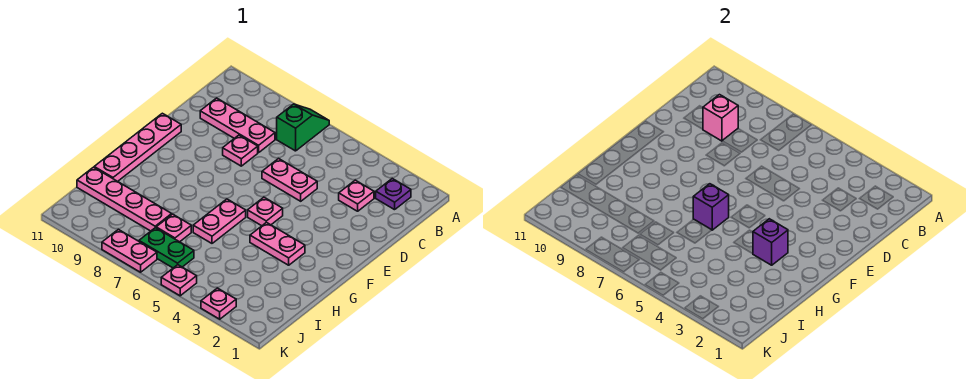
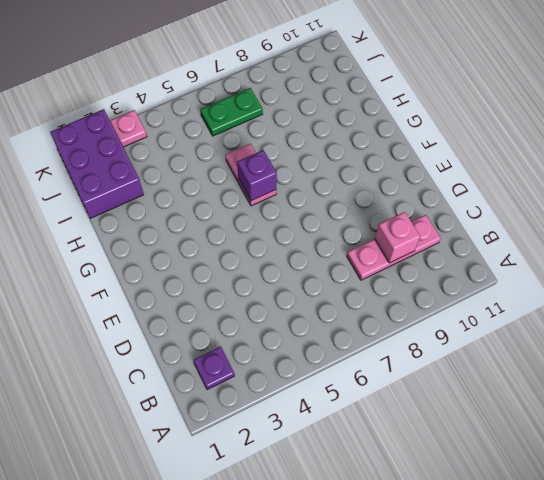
purple brick I1:K2 level 1 -> none
none -> green slope A7:B7 level 1 top B
none -> pink plate C3 level 1
none -> pink plate D5:D6 level 1

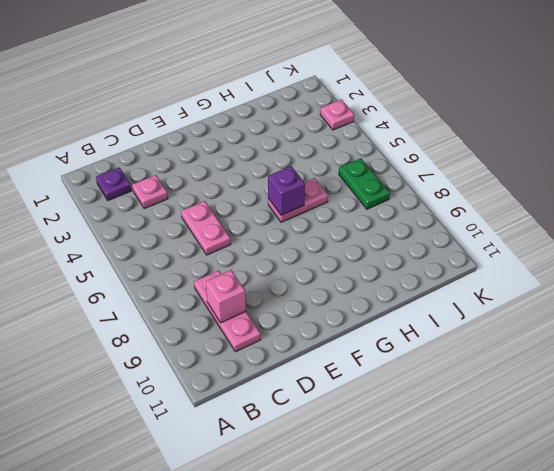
none -> green slope A7:B7 level 1 top B
none -> pink plate D8 level 1
none -> pink plate E11:H11 level 1

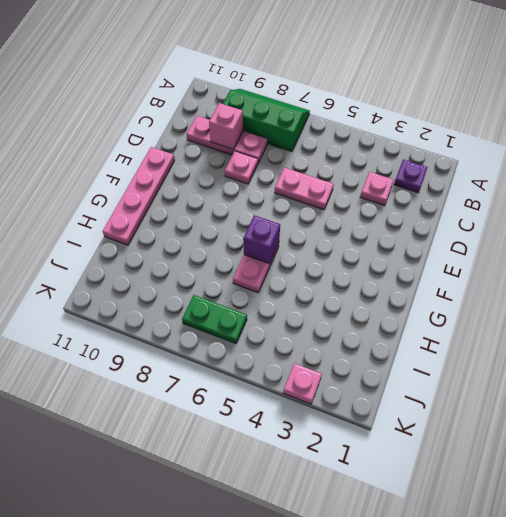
green slope A7:B9 level 1 top B -> green slope A7:B7 level 1 top B
none -> pink plate F5 level 1
none -> pink plate G3:G4 level 1
none -> pink plate I7 level 1

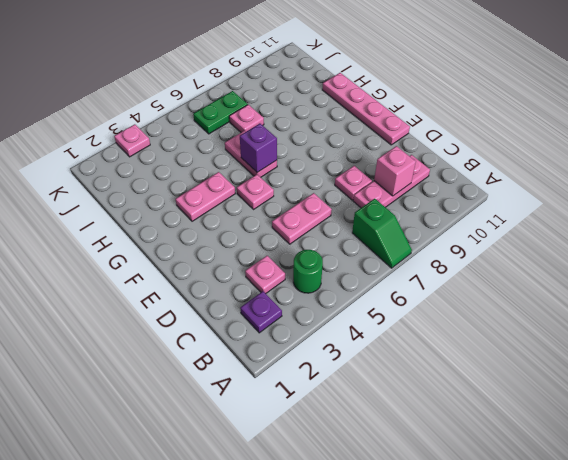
green round brick B4 level 1 -> none
none -> pink plate I8:I11 level 1
none -> pink plate K5 level 1
none -> pink plate K7:K8 level 1

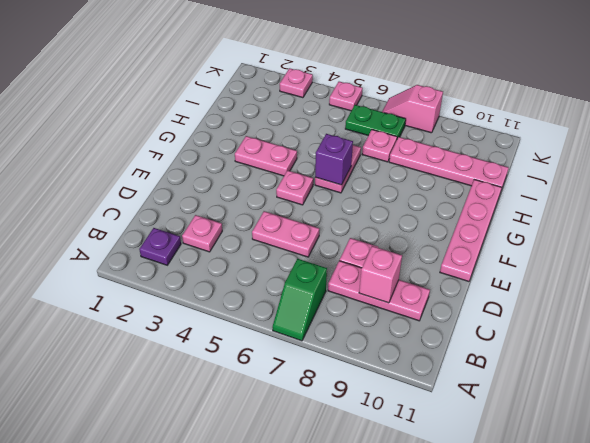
pink slope K7:K8 level 1 top 8 -> pink plate K7:K8 level 1
none -> purple brick G3 level 2

